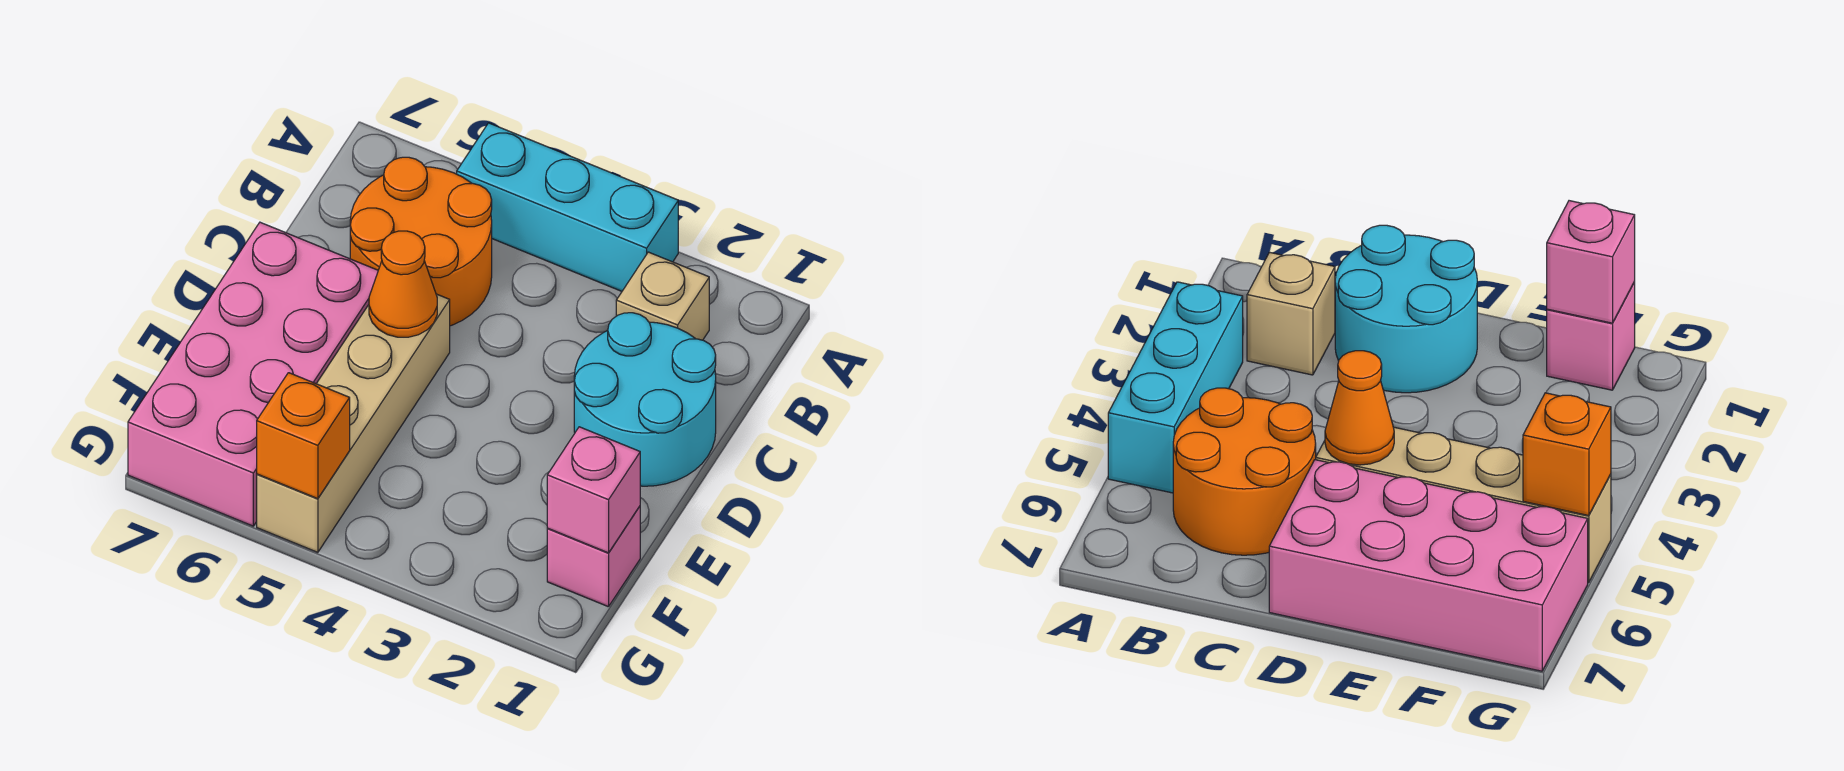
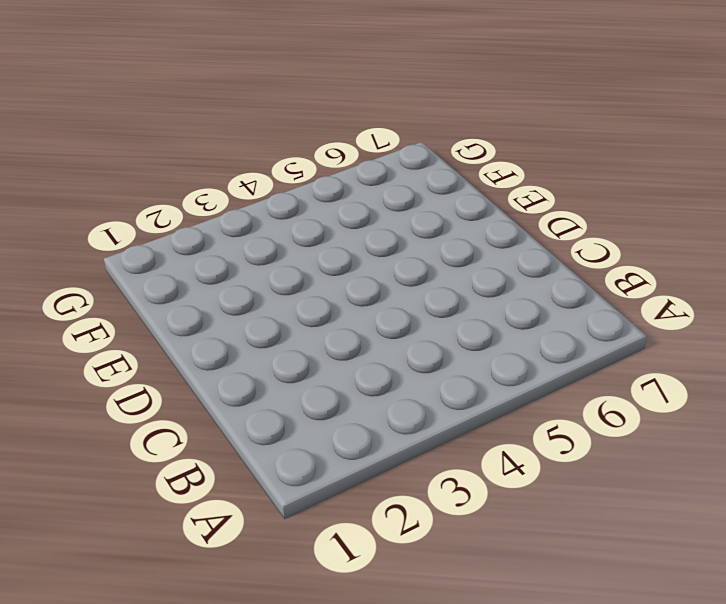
none -> cyan brick A3:A5 level 1
none -> tan brick B2 level 1

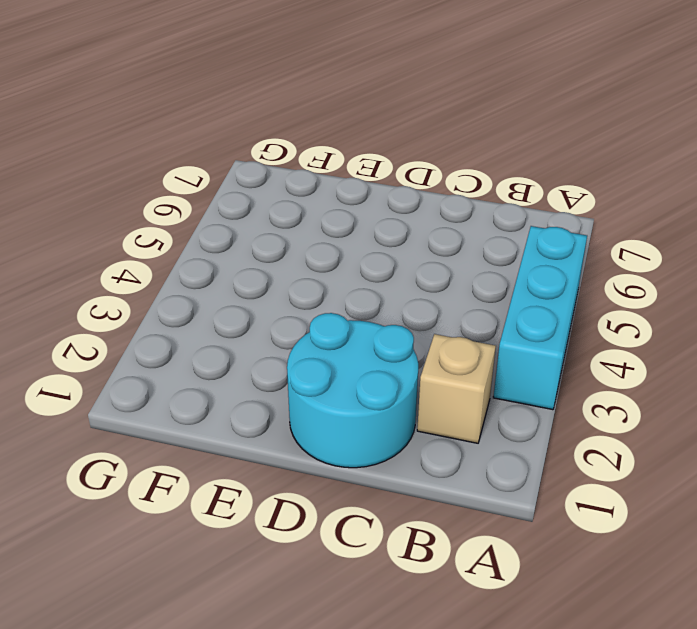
none -> orange round brick B5:C6 level 1
none -> tan brick D5:G5 level 1

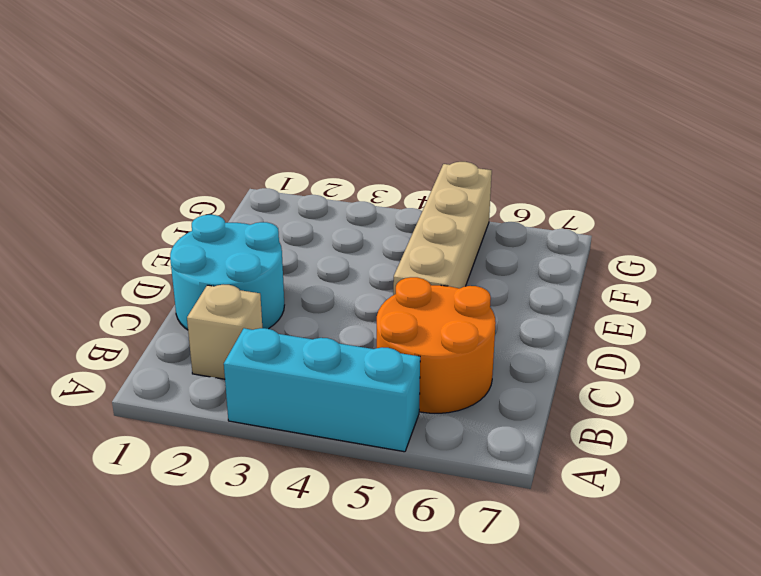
none -> pink brick D6:G7 level 1
none -> pink brick F1 level 1

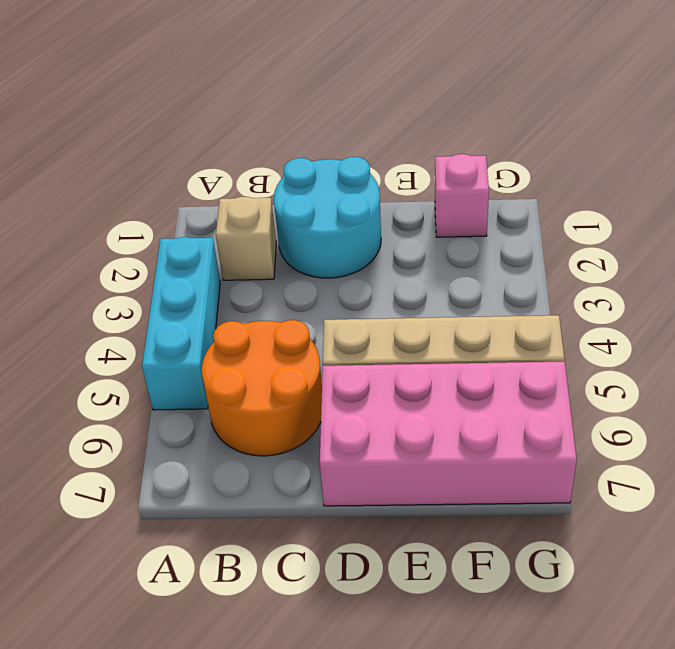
none -> orange cone D5 level 2
none -> pink brick F1 level 2

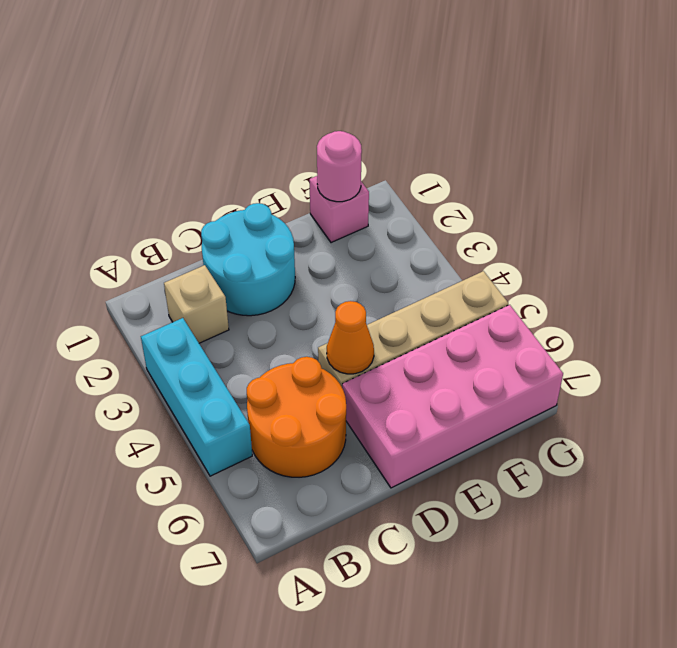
pink round brick F1 level 2 -> pink brick F1 level 2
none -> orange brick G5 level 2

